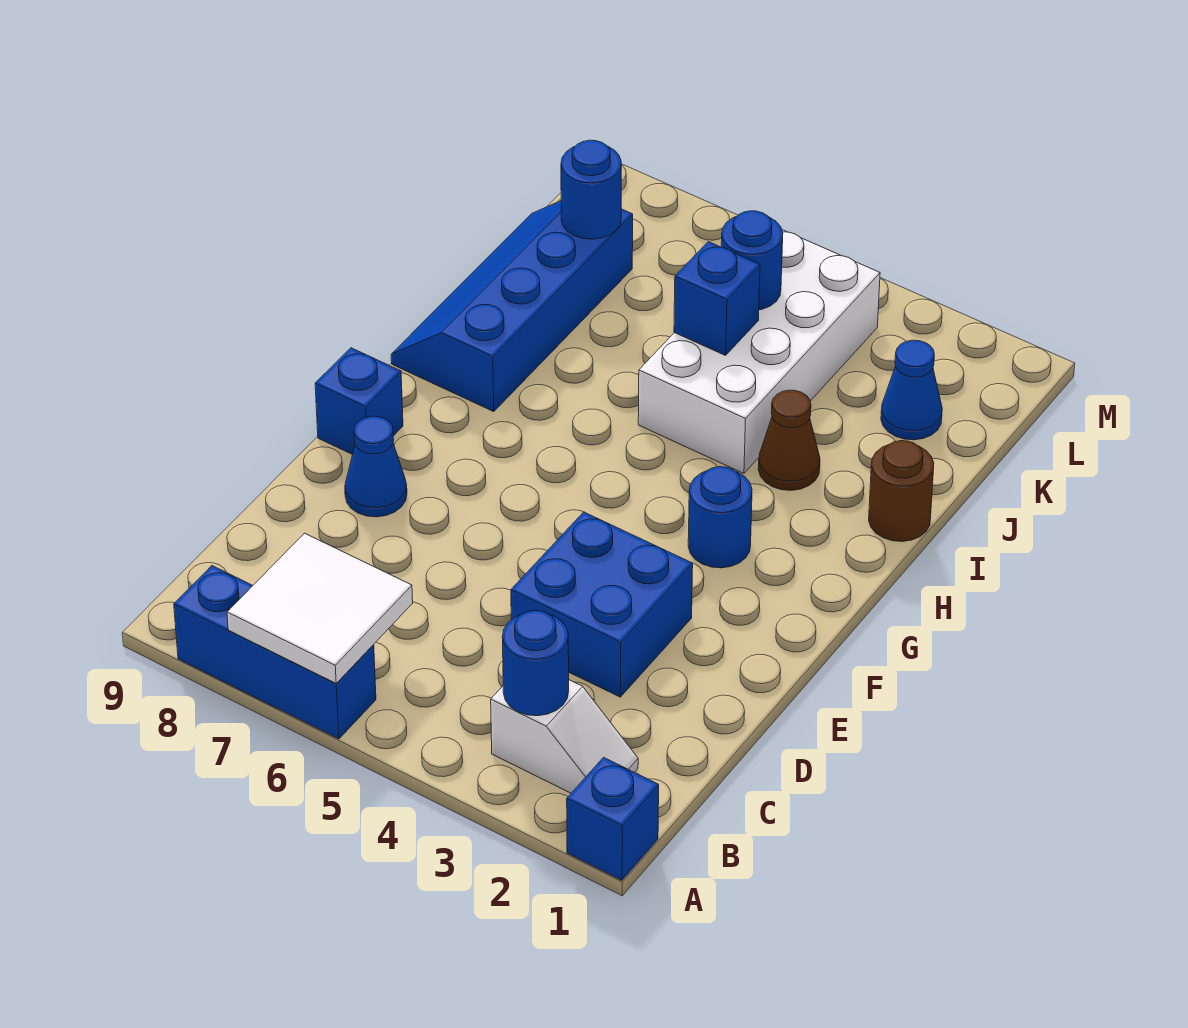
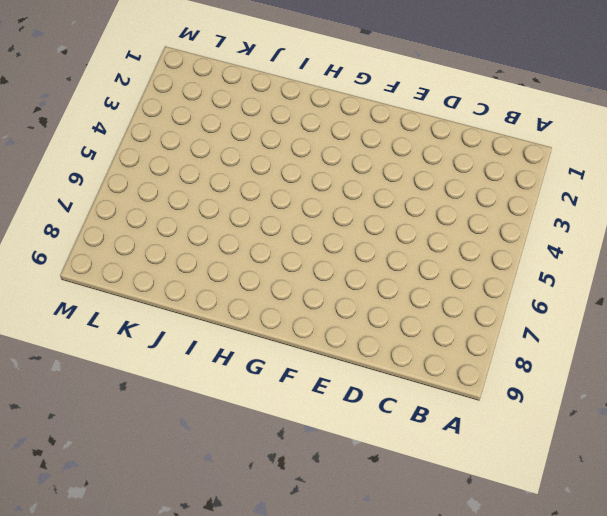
none -> blue brick A1 level 1
none -> blue brick A6:A8 level 1
none -> white slope B2:B3 level 1 top 3

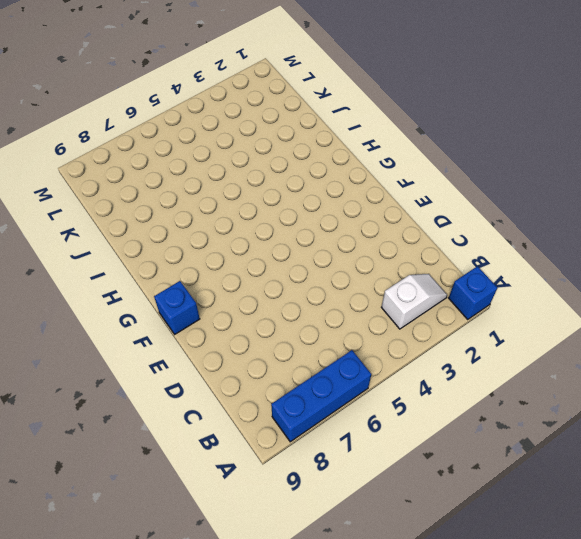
none -> blue brick D3:E4 level 1
none -> blue cone E8 level 1
none -> blue round brick G3 level 1

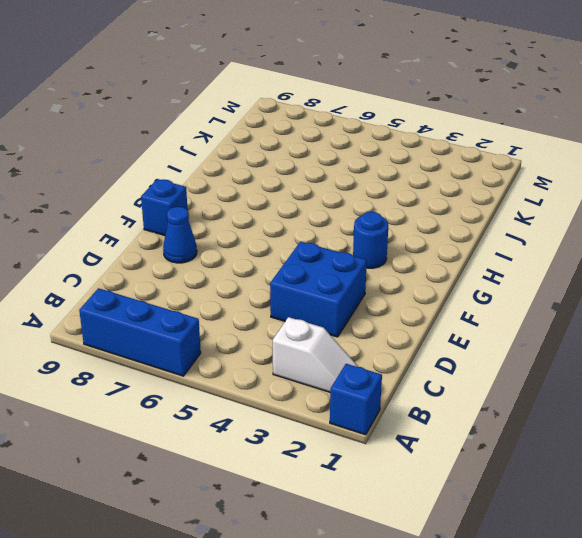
none -> blue slope H8:K9 level 1 top 8
none -> brown round brick I1 level 1
none -> brown cone I3 level 1

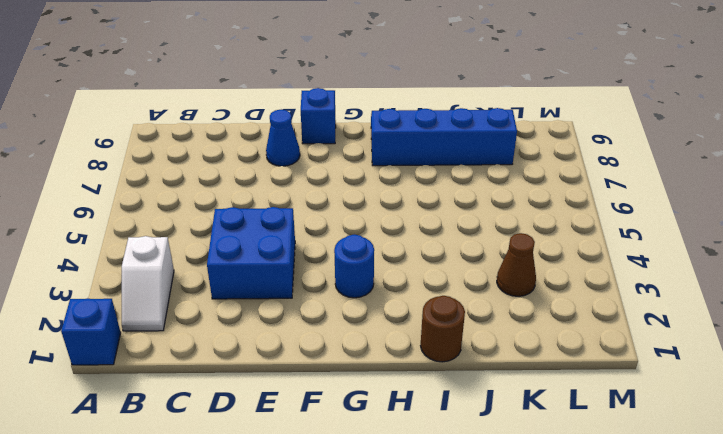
brown cone K3 level 1 -> brown cone I3 level 1
none -> blue brick A6:A8 level 1
none -> white brick I4:L5 level 1
none -> blue cone K2 level 1

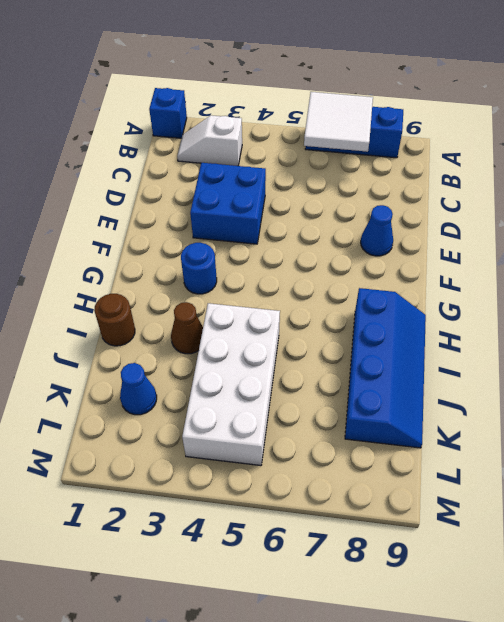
none -> blue brick F9 level 1
none -> blue round brick B3 level 2
none -> blue brick J5 level 2

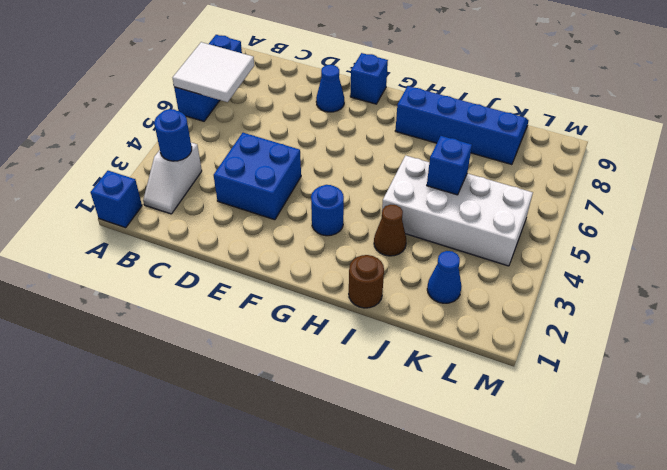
none -> blue round brick K5 level 2
none -> blue round brick K8 level 2

